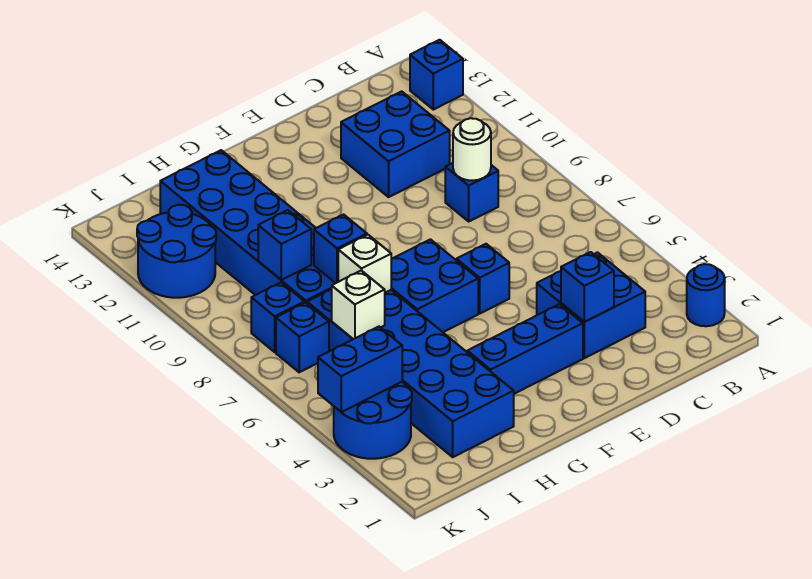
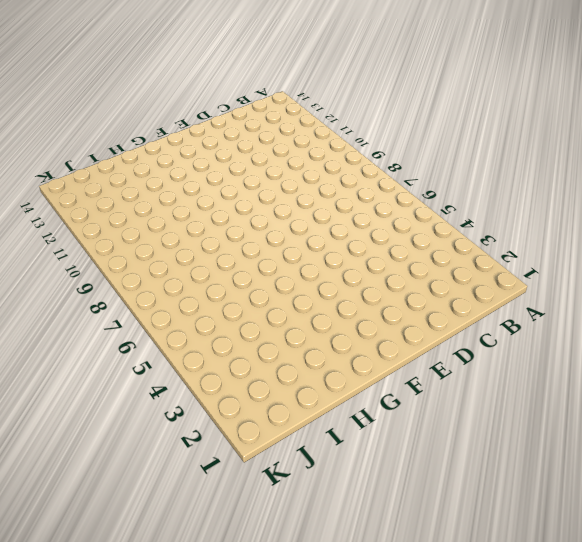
none -> blue round brick A2 level 1
none -> blue brick A13 level 1
none -> blue brick C3:D4 level 1

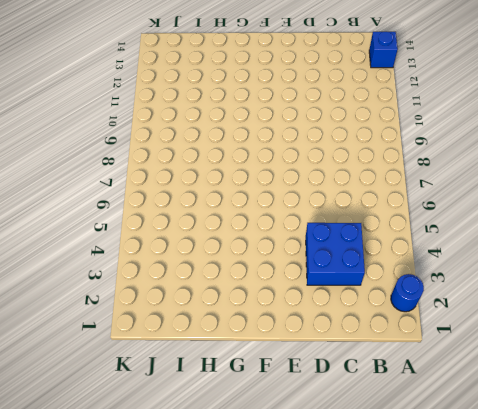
none -> blue brick C9 level 1
none -> blue brick C11:D12 level 1
none -> blue brick E3:G3 level 1

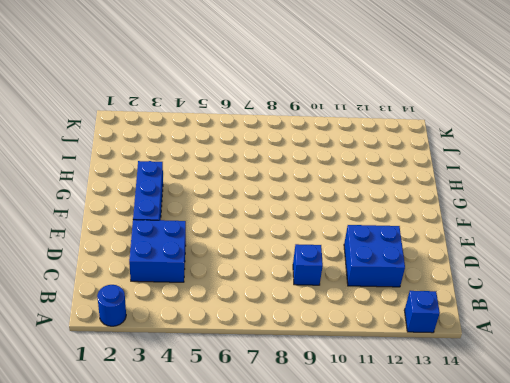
none -> blue brick E6 level 1
none -> blue brick F6:G7 level 1
none -> blue brick H2:I7 level 1

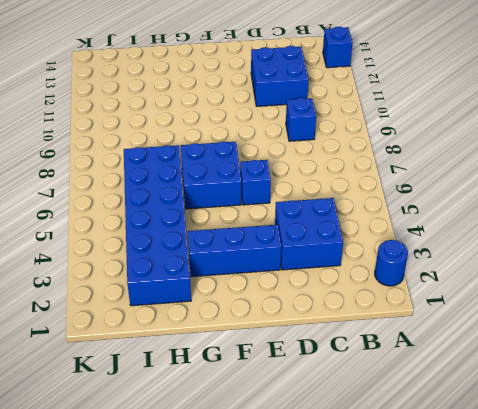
none -> blue brick H8:I13 level 1
none -> blue round brick J3:K4 level 1
none -> blue brick J7 level 1

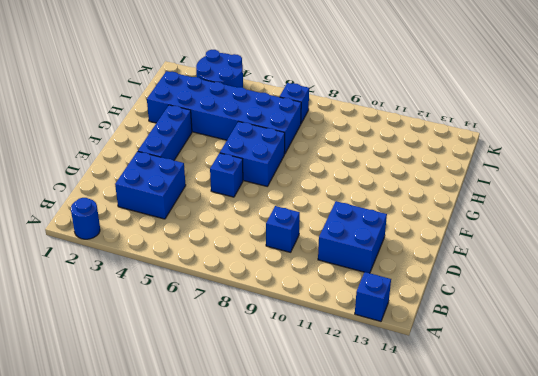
none -> blue brick H8:I13 level 1
none -> blue brick J8 level 1
none -> blue round brick J11:K12 level 1

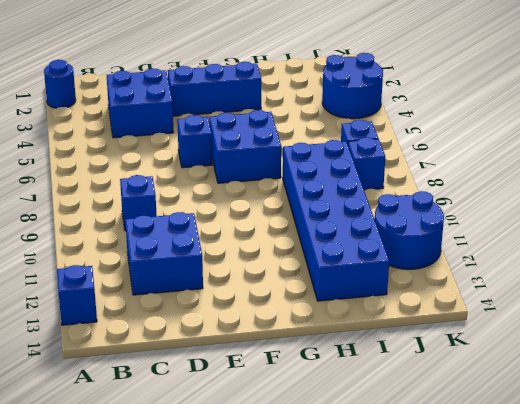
none -> blue brick H2:I7 level 1
none -> white round brick C9 level 2
none -> blue brick D3 level 2

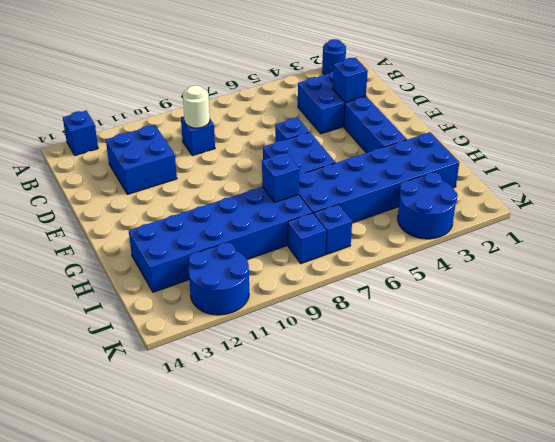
none -> white brick H7 level 2
none -> white brick I6 level 2
none -> blue brick I9 level 2

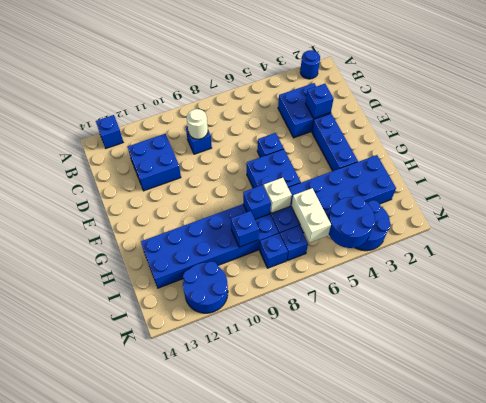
white brick I6:J6 level 2 -> white brick I6 level 2
blue round brick J4:K5 level 2 -> blue brick J4:K4 level 2

